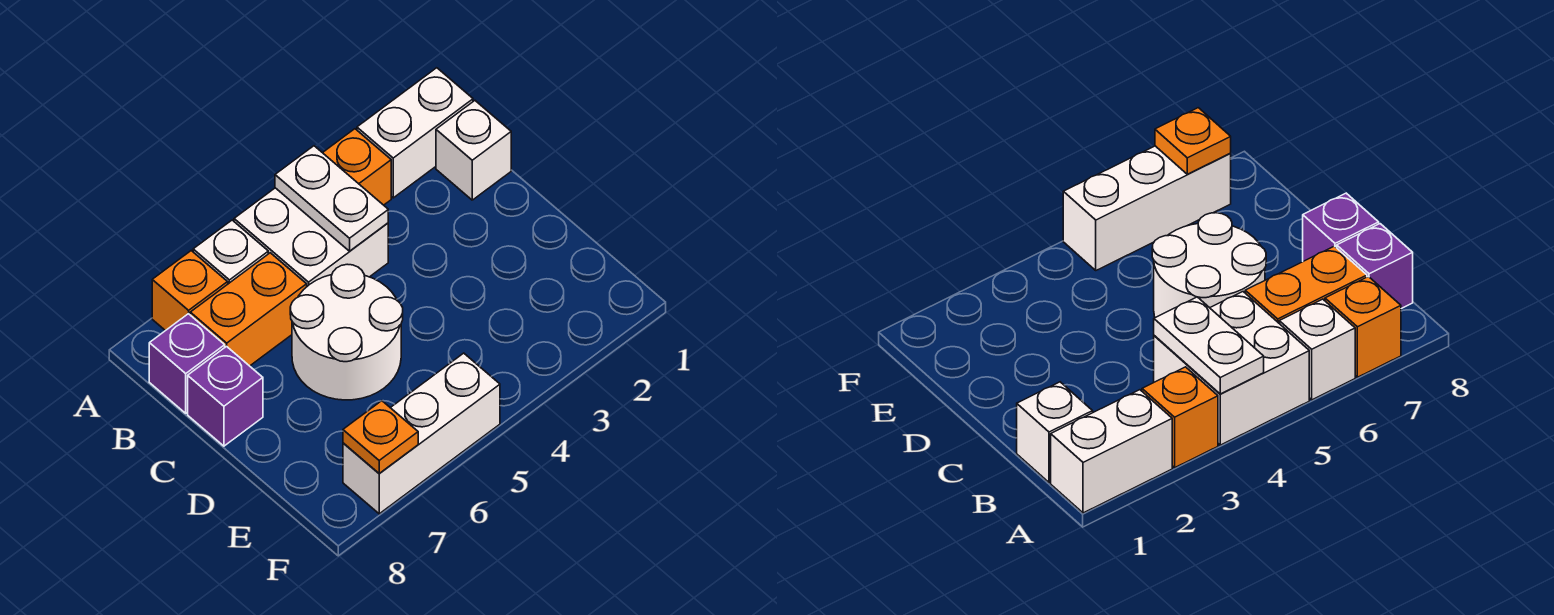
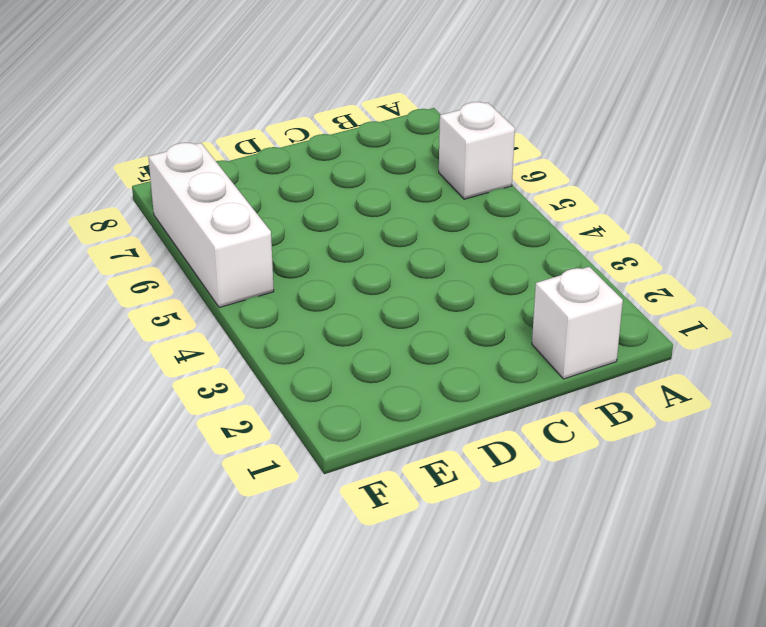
none -> white brick A1:A2 level 1
none -> orange brick A3 level 1
none -> white brick A4:B5 level 1

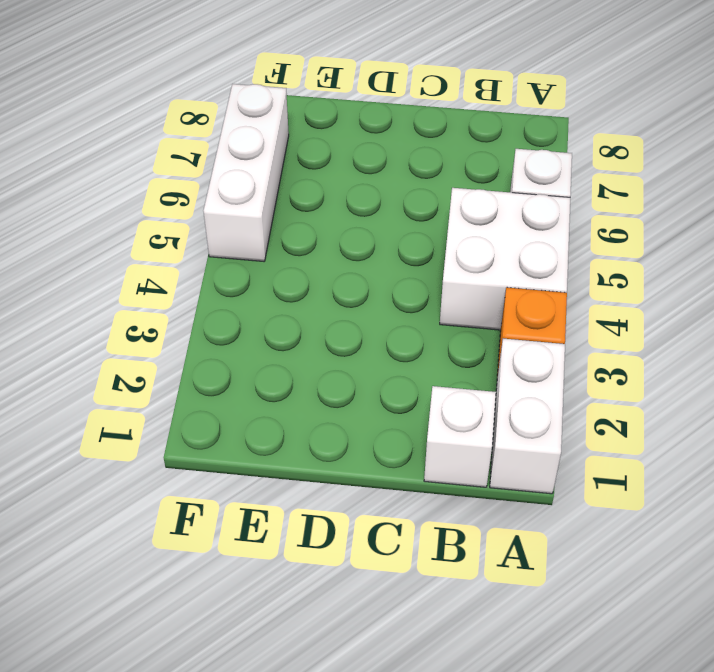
none -> orange brick A7 level 1
none -> orange brick B6:B7 level 1
none -> purple brick B8 level 1

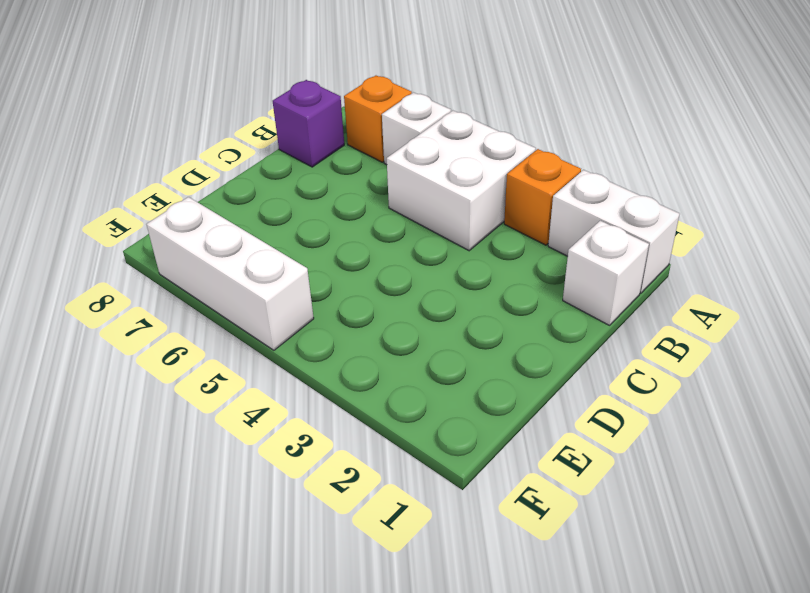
none -> orange brick B6:B7 level 1
none -> white round brick C5:D6 level 1
none -> purple brick C8 level 1

